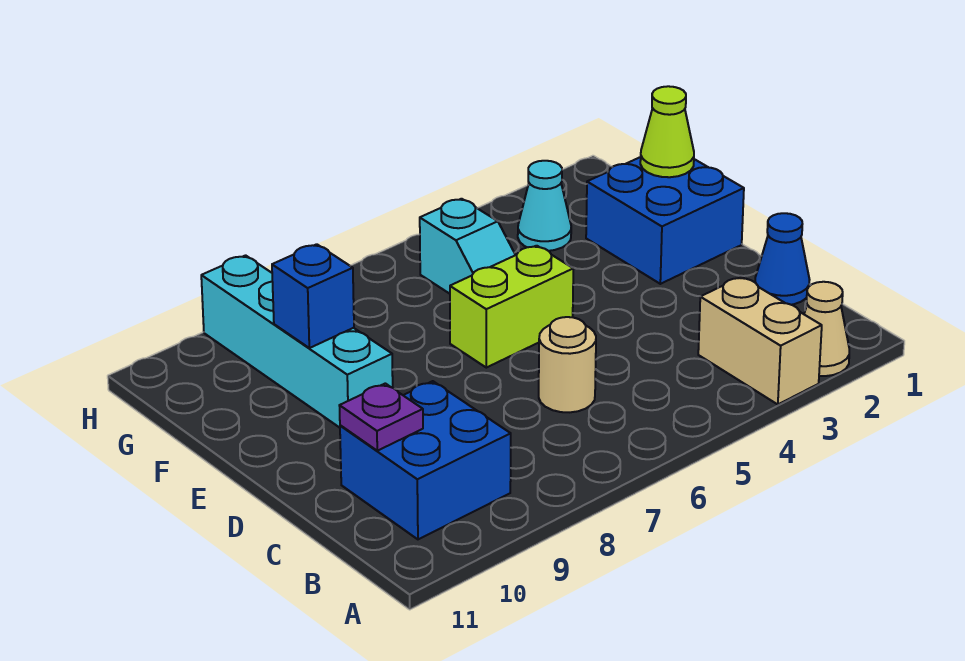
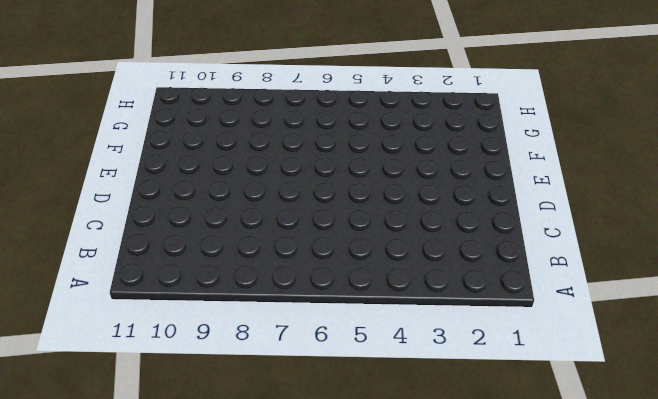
none -> tan cone A2 level 1
none -> tan brick A3:B3 level 1
none -> blue brick B9:C10 level 1

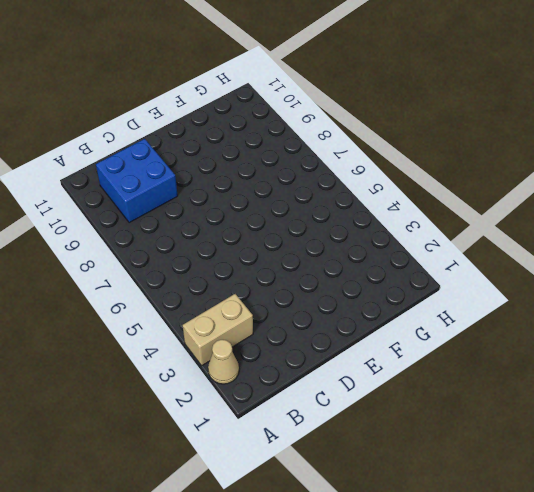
none -> blue cone C1 level 1
none -> tan round brick C6 level 1
none -> blue brick E1:F2 level 1

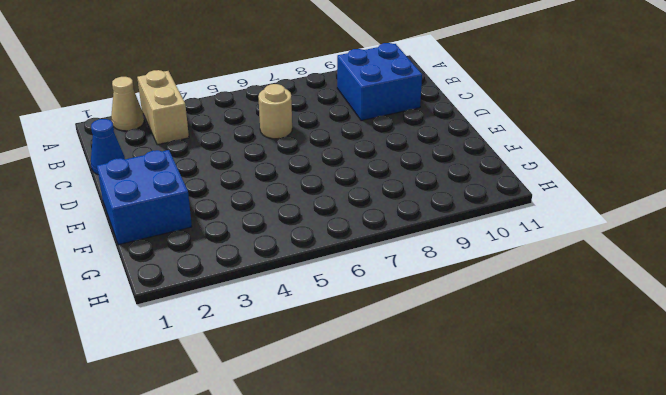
none -> lime brick E5:E6 level 1
none -> cyan brick E9:H9 level 1
none -> cyan slope F5:G5 level 1 top G

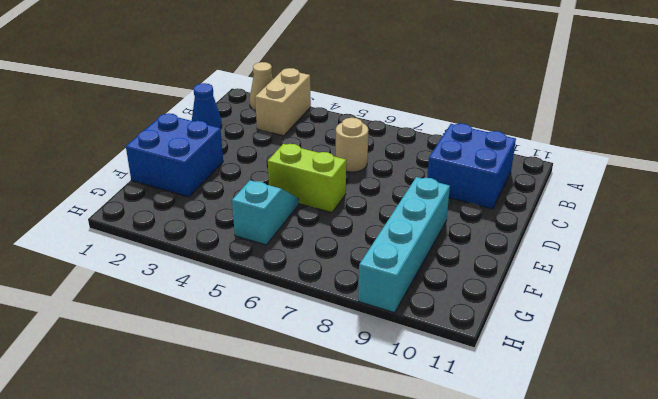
none -> cyan cone G3 level 1
none -> purple plate C10 level 2
none -> lime cone F1 level 2

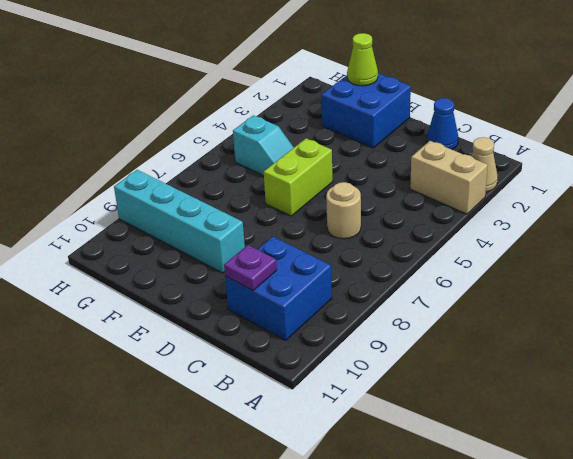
none -> cyan cone G3 level 1
none -> blue brick F9 level 2

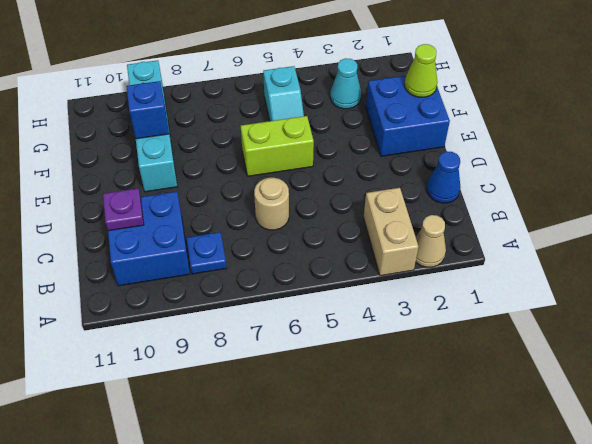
blue plate B8 level 1 -> none

